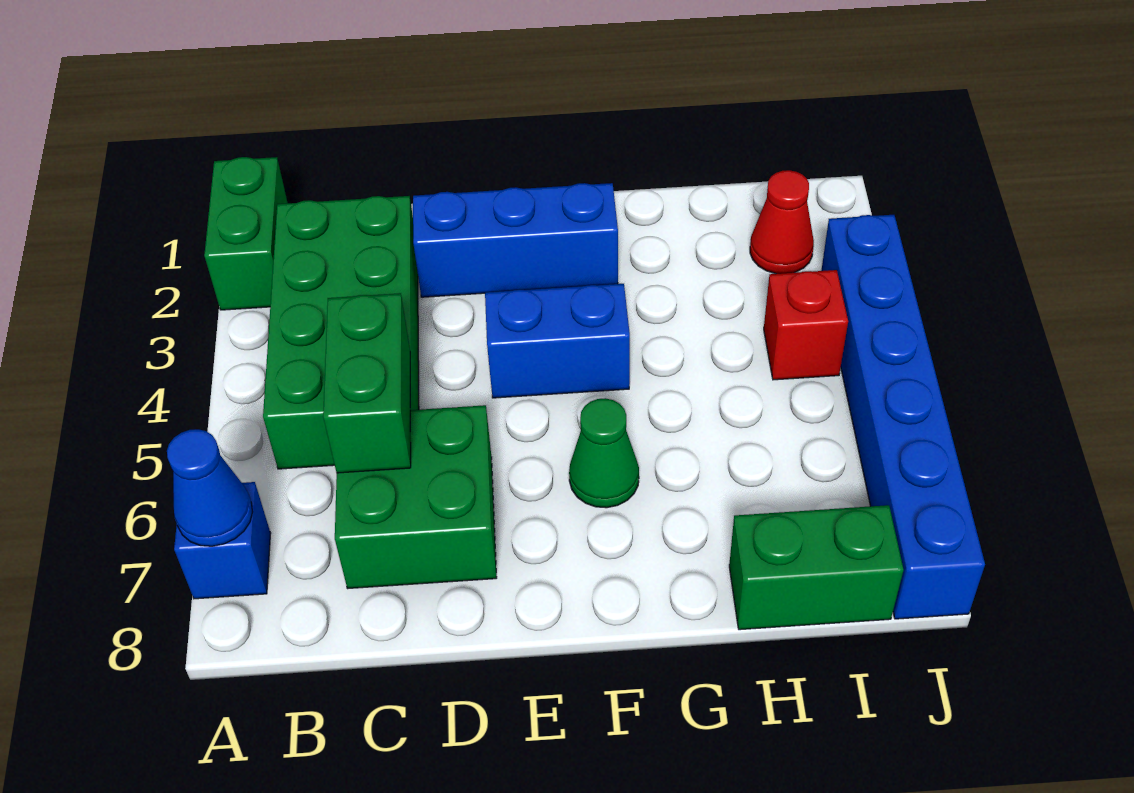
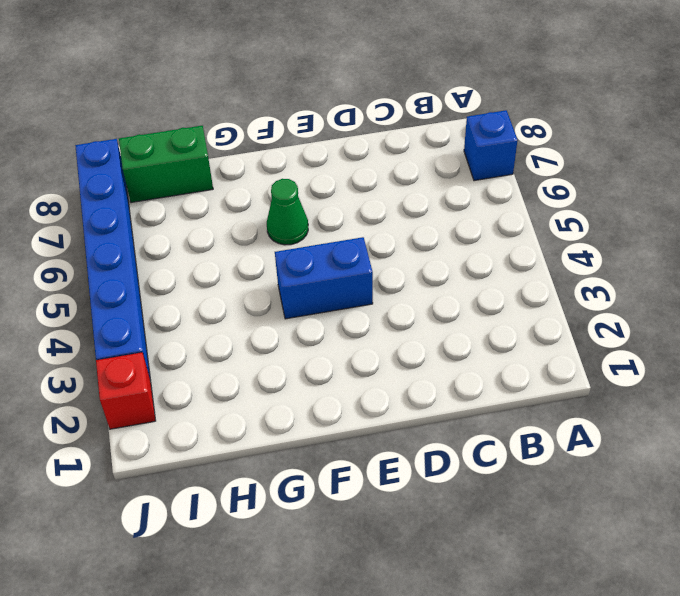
red brick J2 level 1 -> red brick I4 level 1
none -> green brick A1:A2 level 1
none -> green brick B2:C5 level 1
none -> green brick C6:D7 level 1

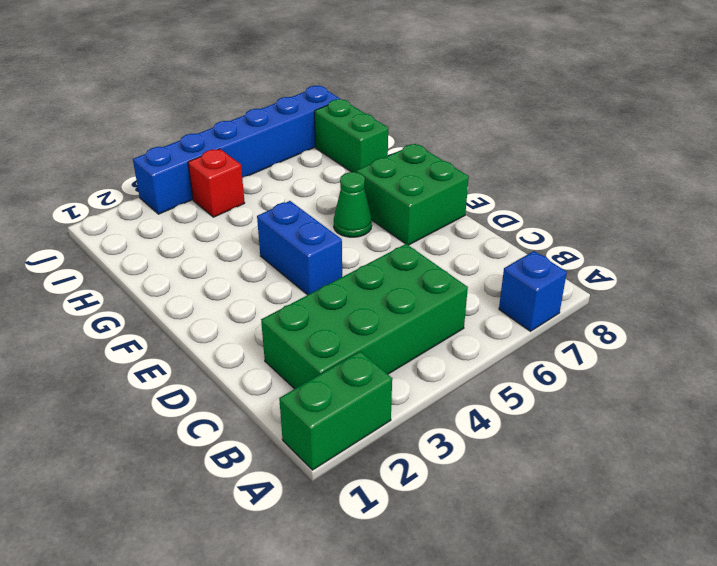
green brick E7:F8 level 1 -> green brick C6:D7 level 1
none -> blue brick D2:F2 level 1
none -> red cone I2 level 1
none -> blue cone A7 level 2

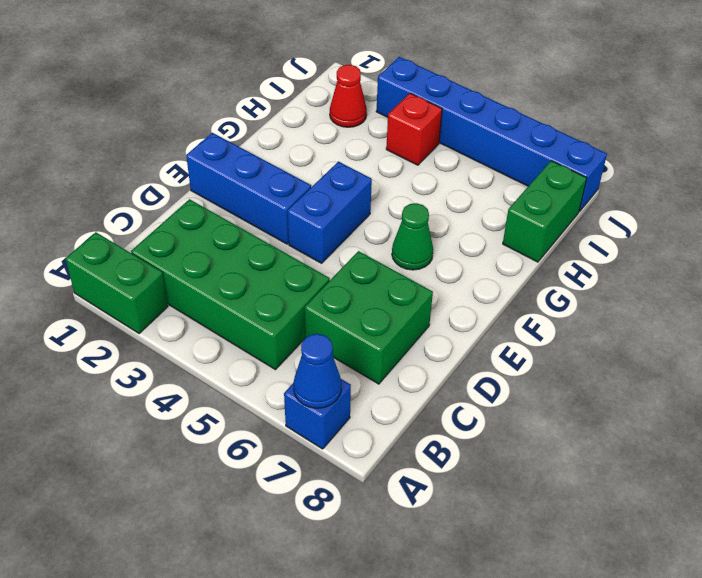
blue brick E1:E3 level 1 -> blue brick D2:F2 level 1
none -> green brick C5:C6 level 2

